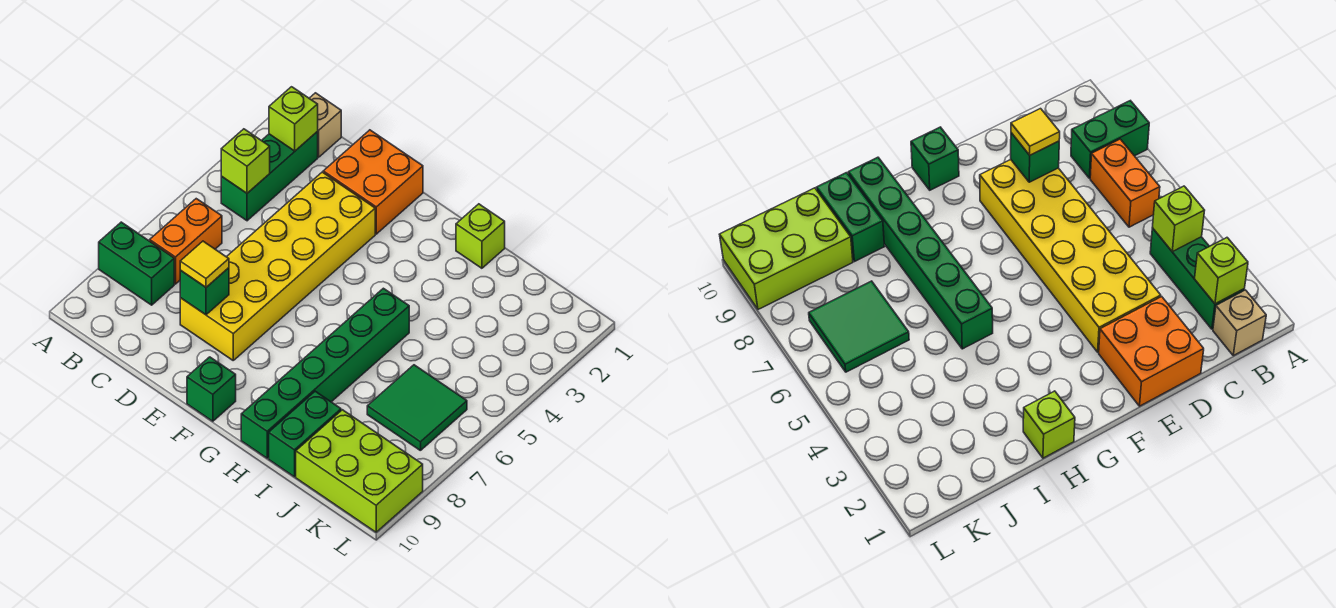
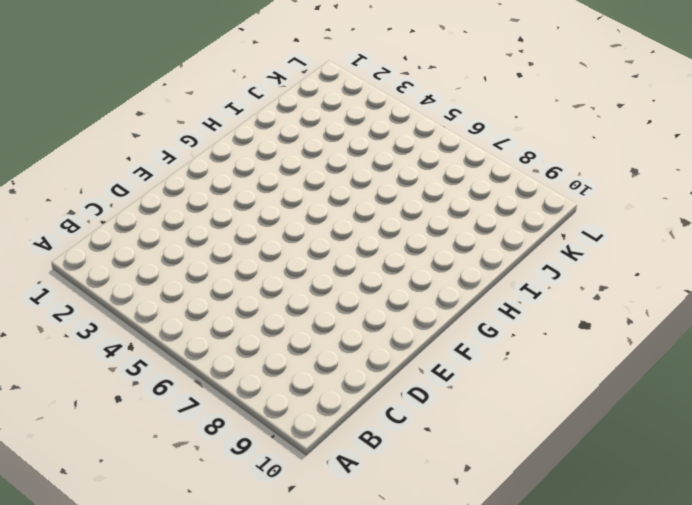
none -> green brick A8:B8 level 1
none -> tan brick B1 level 1
none -> green brick B2:B4 level 1

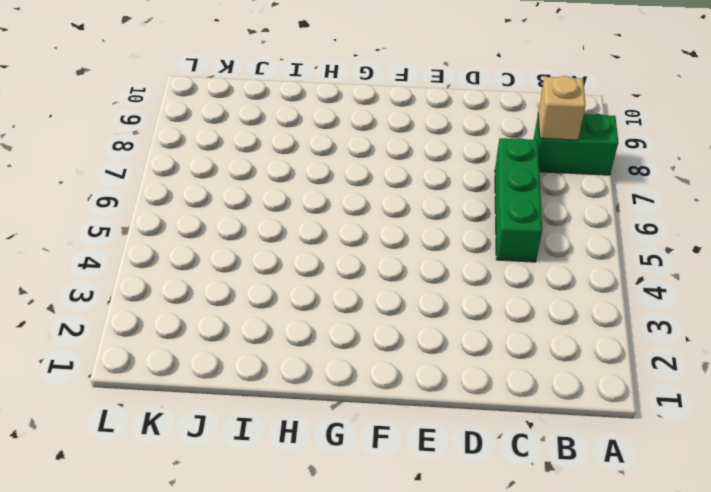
tan brick B8 level 2 -> tan brick B1 level 1
green brick C5:C7 level 1 -> green brick B2:B4 level 1
none -> orange brick B6:B7 level 1
none -> orange brick D1:E2 level 1
none -> yellow brick D3:E8 level 1

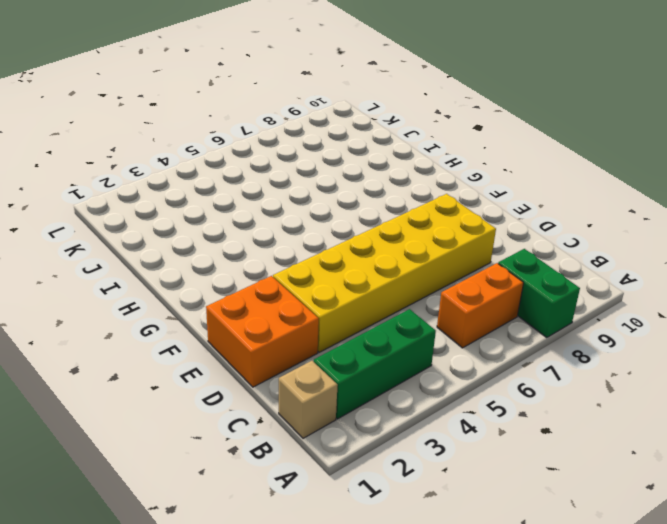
none -> green brick F10 level 1
none -> lime brick H1 level 1
none -> green brick H5:H10 level 1

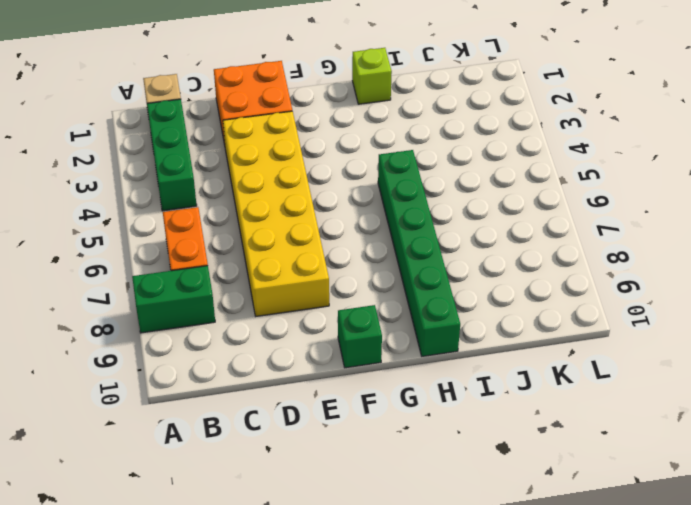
none -> green brick I9:I10 level 1
none -> green tile J6:K7 level 1
none -> lime brick J9:L10 level 1

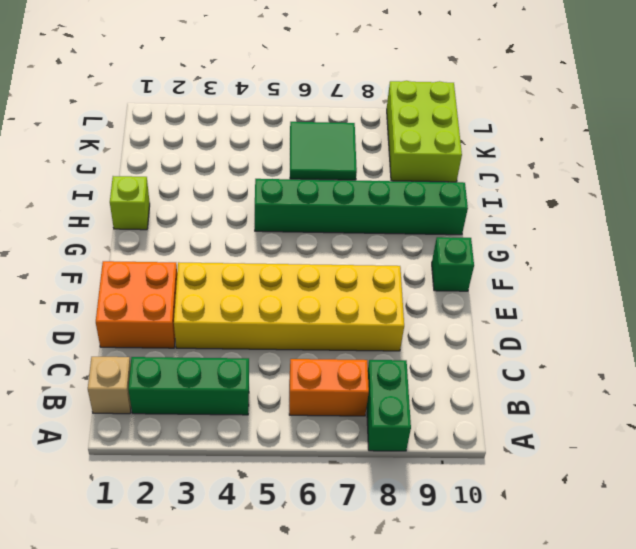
none -> green brick I9:I10 level 1
none -> lime brick B2 level 2
none -> lime brick B4 level 2

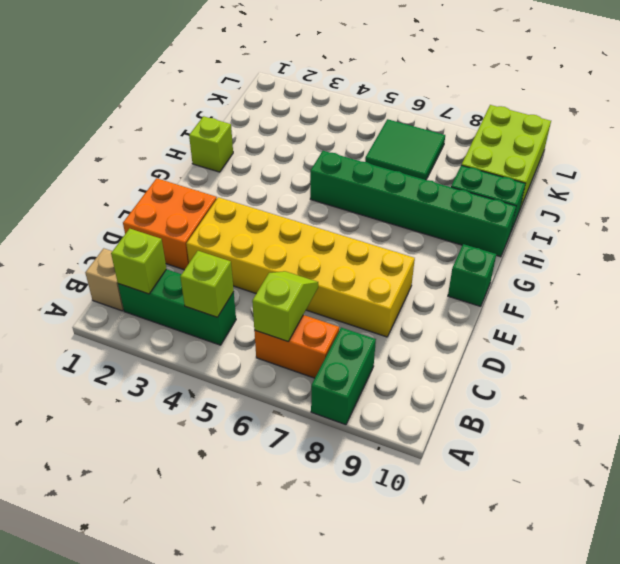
lime slope B6:C6 level 2 top B -> none
none -> green brick D8 level 2
none -> yellow tile D8 level 3

